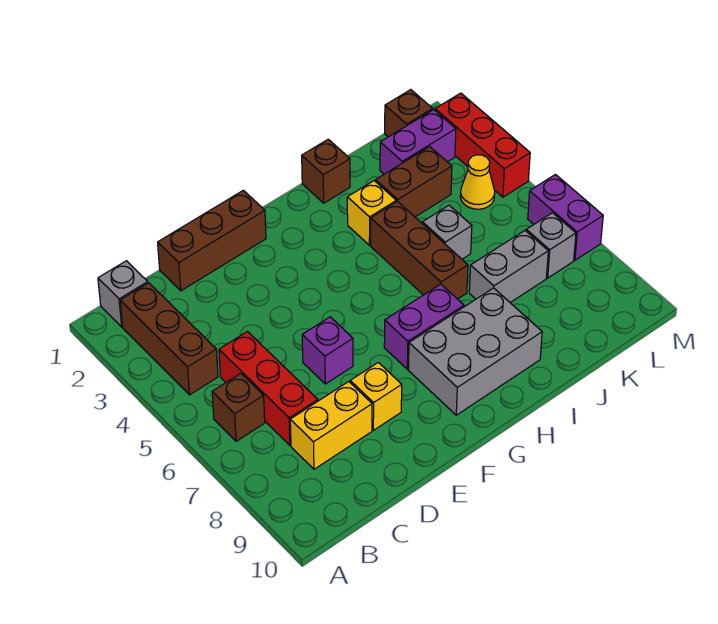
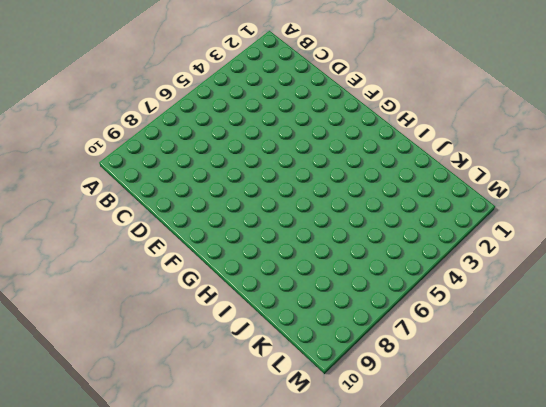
none -> grey brick B1 level 1
none -> brown brick B2:B4 level 1
none -> brown brick B6 level 1

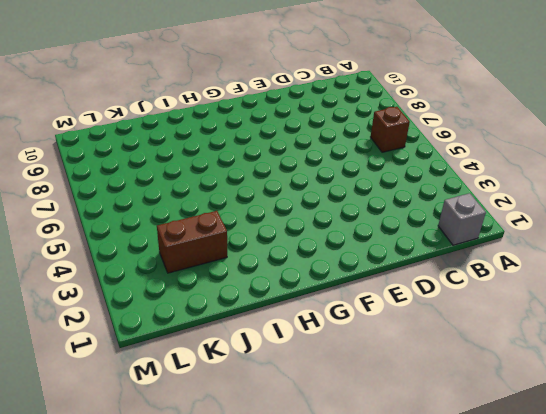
none -> brown brick B2:B4 level 1
none -> red brick C5:C7 level 1
none -> yellow brick C8:D8 level 1

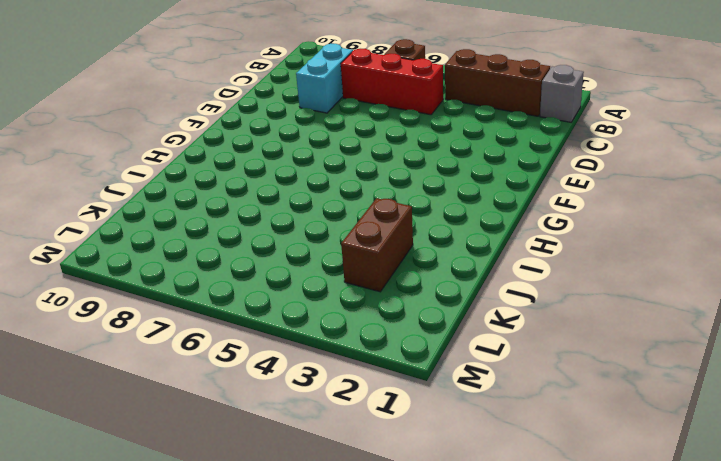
cyan brick C8:D8 level 1 -> yellow brick C8:D8 level 1
none -> brown brick D1:F1 level 1
none -> purple brick E6 level 1
none -> yellow brick E8 level 1

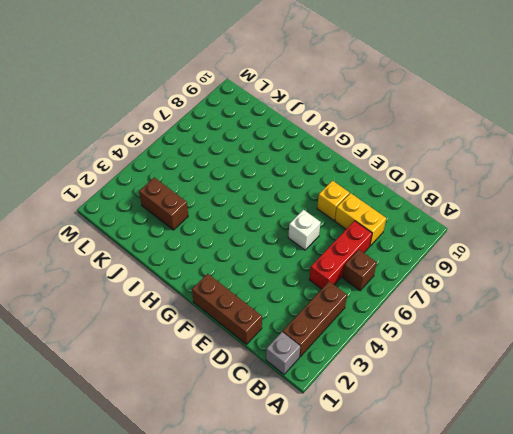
white brick E6 level 1 -> purple brick E6 level 1
none -> purple brick G7:H7 level 1
none -> grey brick G8:I9 level 1
none -> brown brick I1 level 1

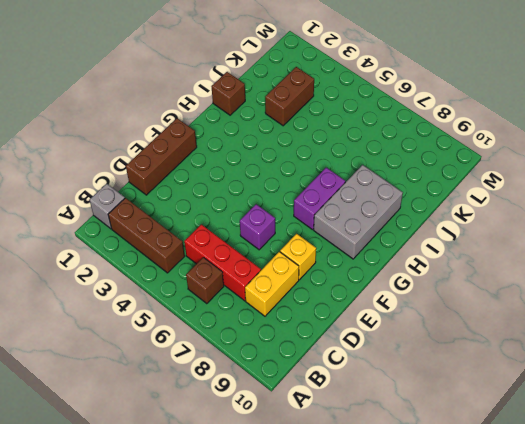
none -> yellow brick I3 level 1
none -> brown brick I4:I6 level 1
none -> grey brick J5 level 1

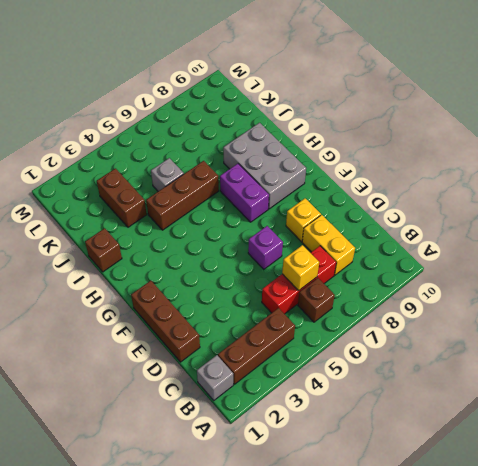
yellow brick C6 level 2 -> yellow brick I3 level 1
none -> grey brick J7:K7 level 1
none -> purple brick K2:L2 level 1
none -> brown brick L1 level 1

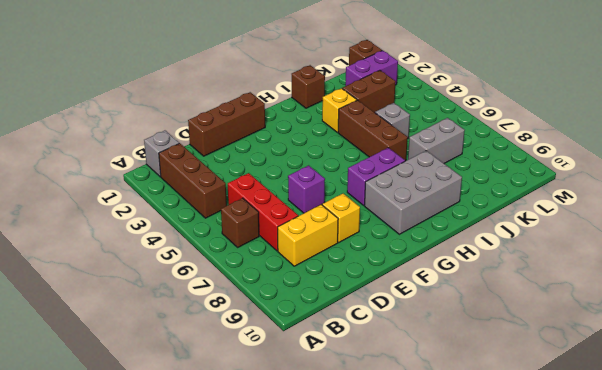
none -> yellow cone L4 level 1
none -> grey brick L7 level 1
none -> red brick M2:M4 level 1

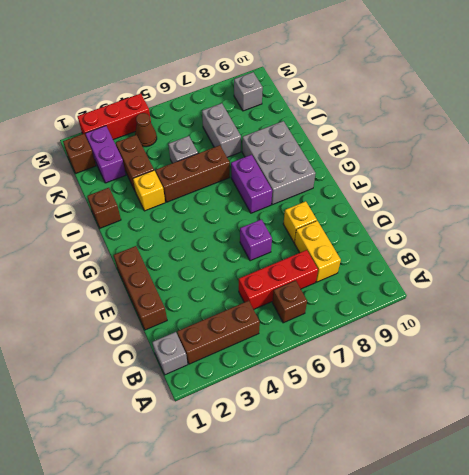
brown cone L4 level 1 -> yellow cone L4 level 1
grey brick L9 level 1 -> grey brick L7 level 1
none -> purple brick M6:M7 level 1

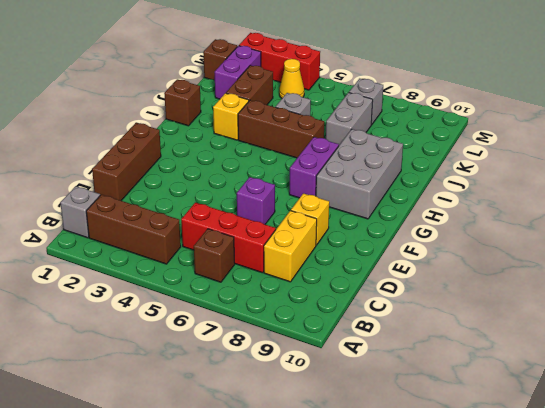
none -> purple brick M6:M7 level 1

